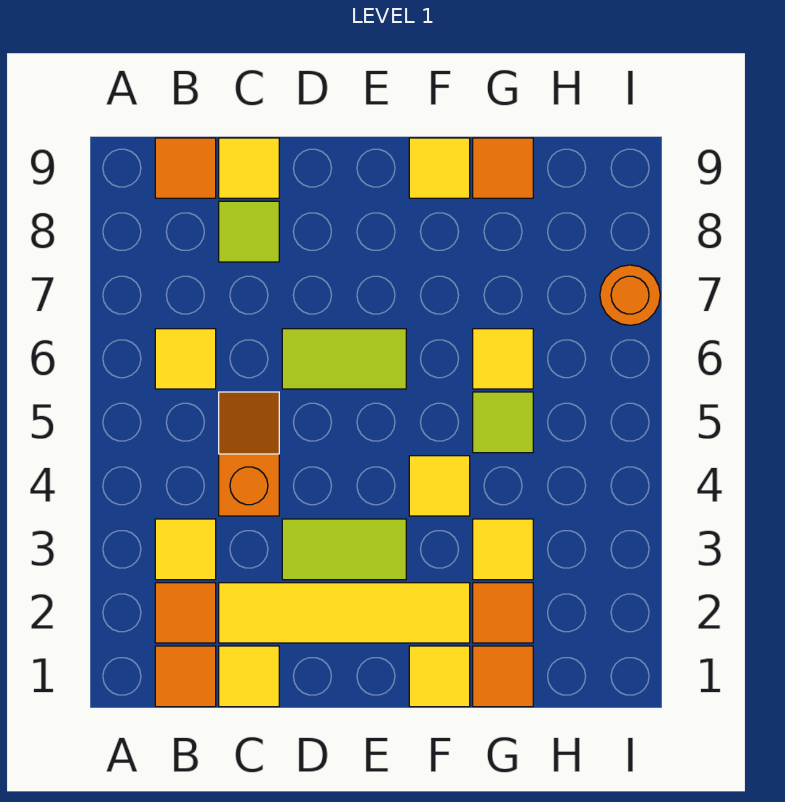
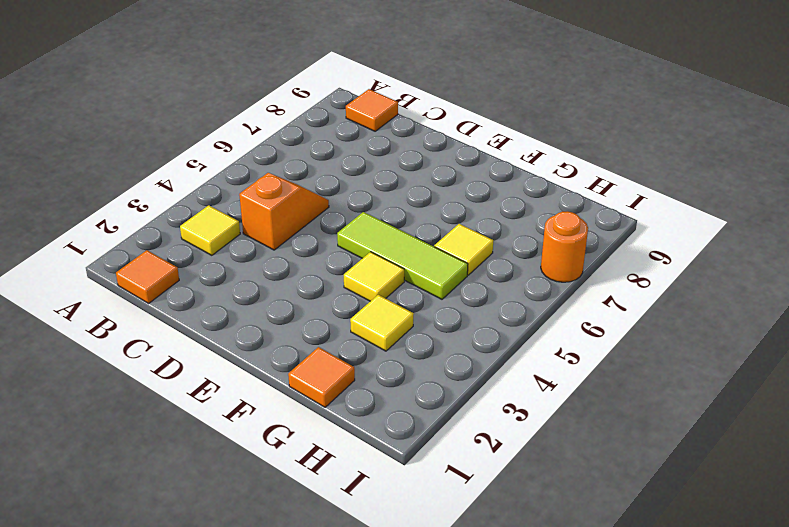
lime tile E5:G5 level 1 -> lime tile G5 level 1
none -> orange tile B2 level 1
none -> yellow tile B6 level 1
none -> yellow tile C1 level 1

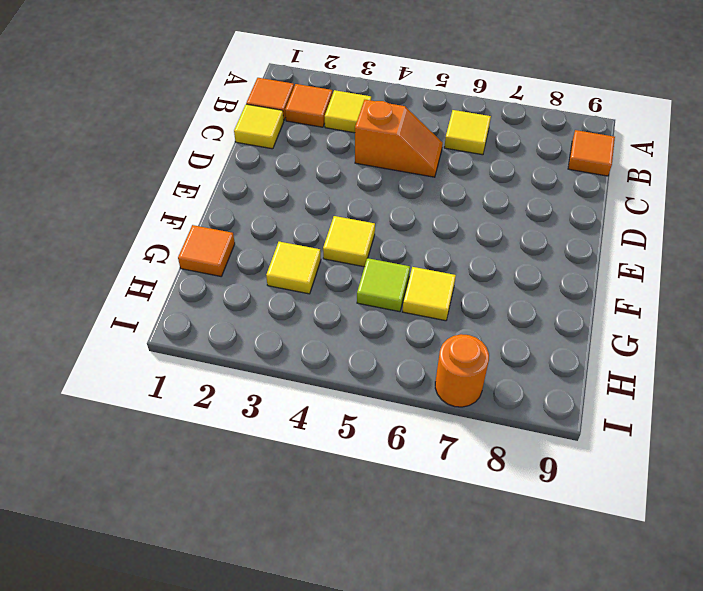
none -> yellow tile C2:F2 level 1
none -> lime tile C8 level 1
none -> yellow tile C9 level 1

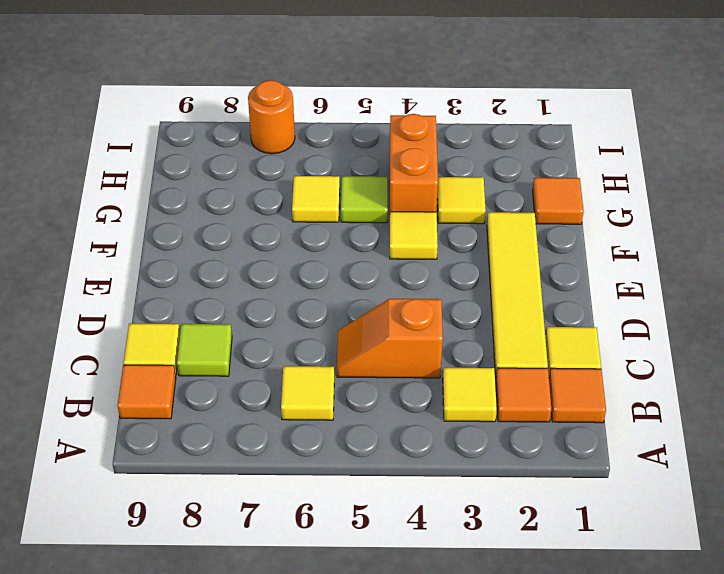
orange brick G4:H4 level 1 -> none
none -> lime tile D3:E3 level 1
none -> lime tile D6:E6 level 1
none -> yellow tile F1 level 1

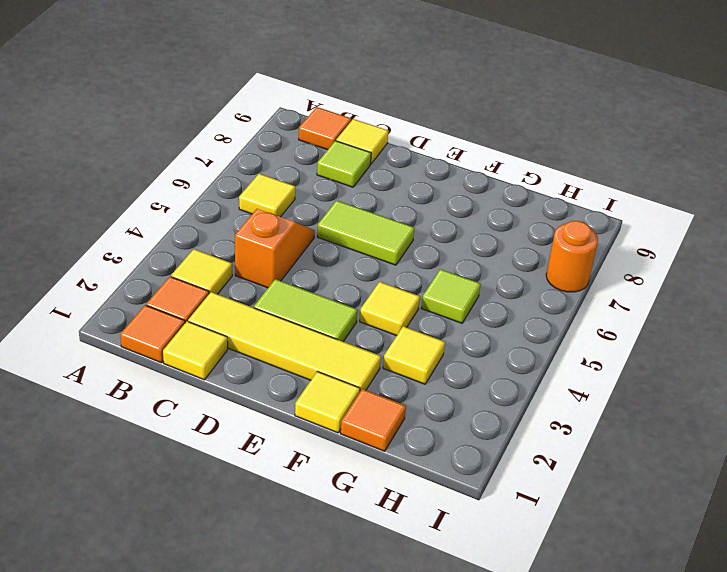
none -> yellow tile F9 level 1
none -> orange tile G2 level 1
none -> yellow tile G6 level 1

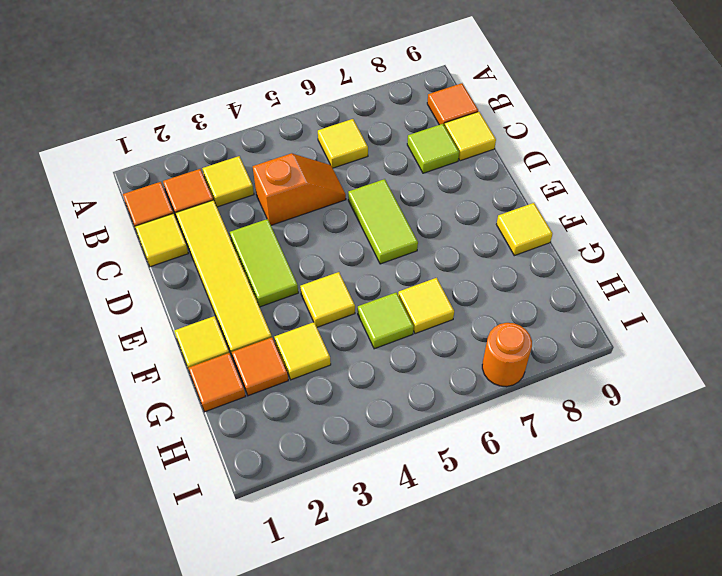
none -> orange tile G9 level 1

